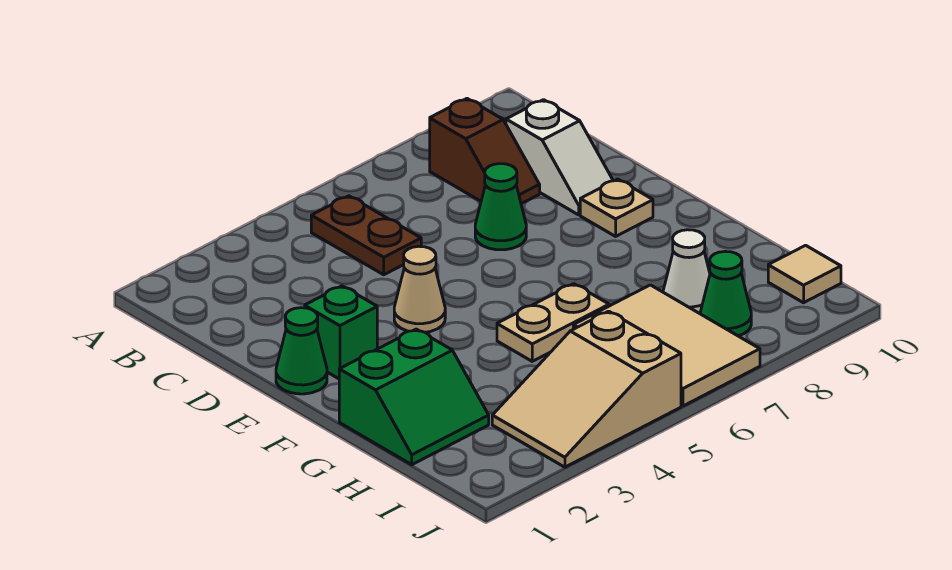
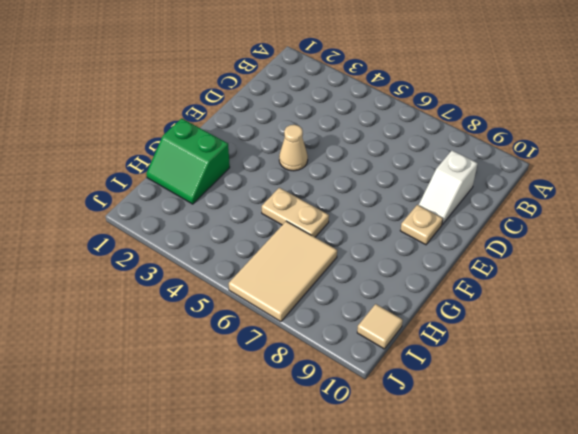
none -> brown plate B5:C5 level 1
none -> brown slope B8:C8 level 1 top B
none -> green cone D7 level 1

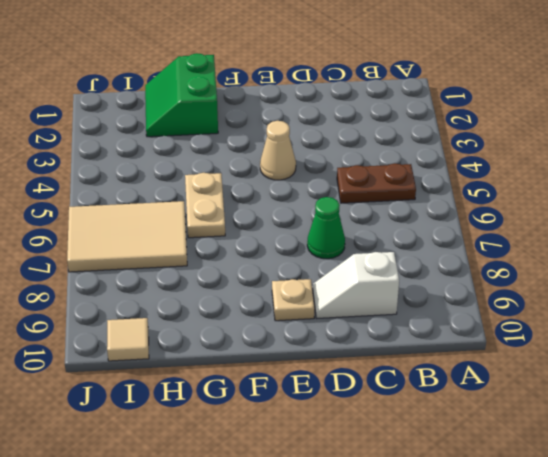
none -> brown slope B8:C8 level 1 top B
none -> green cone E1 level 1
none -> green brick E2 level 1

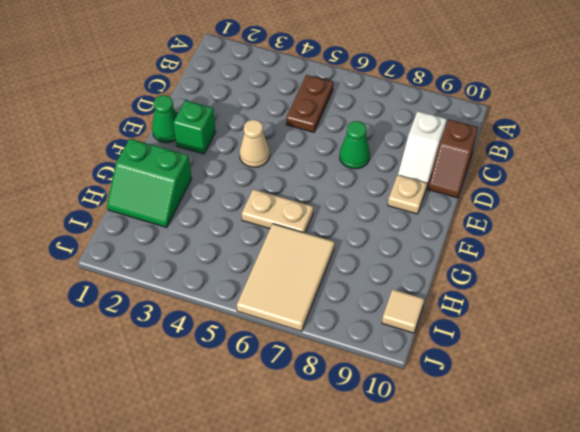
brown slope C10:D10 level 1 top C -> brown slope B8:C8 level 1 top B
none -> white cone H8 level 1
none -> tan slope I3:J5 level 1 top 5
none -> green cone I8 level 1

